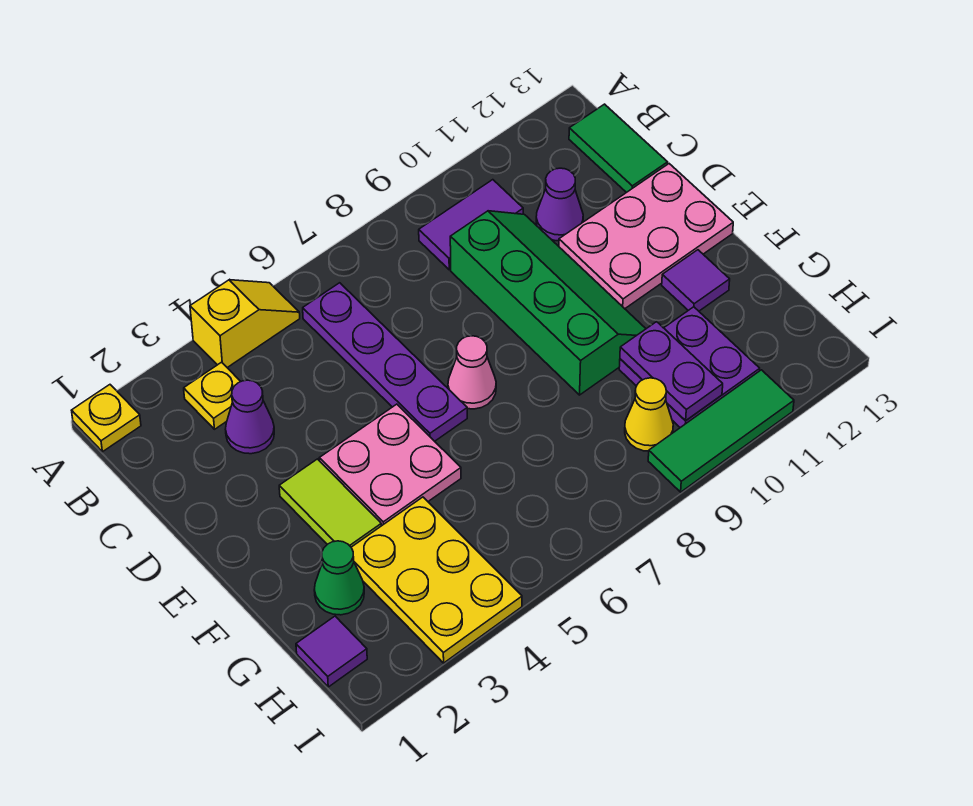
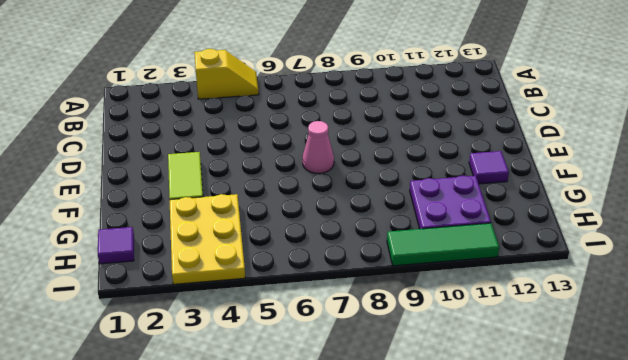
none -> yellow plate A1 level 1
none -> yellow plate B3 level 1
none -> purple plate B6:E6 level 1

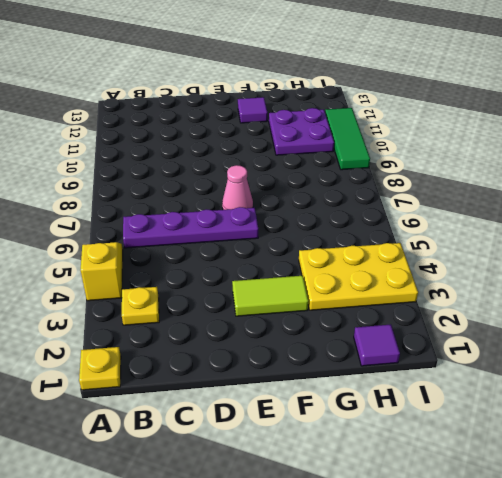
none -> purple tile B9:B10 level 1
none -> green tile B13:C13 level 1
none -> purple cone C3 level 1

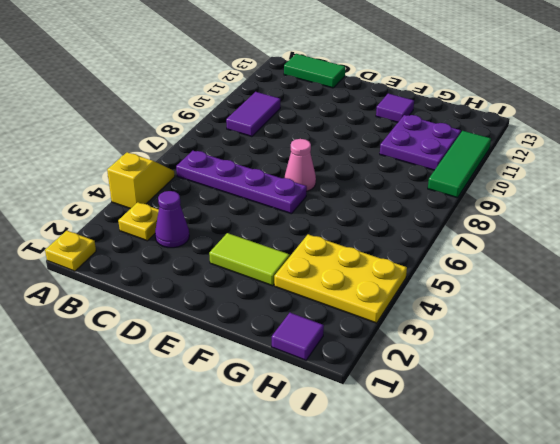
none -> green slope C9:F10 level 1 top 9
none -> purple cone C11 level 1
none -> pink plate D11:E13 level 1

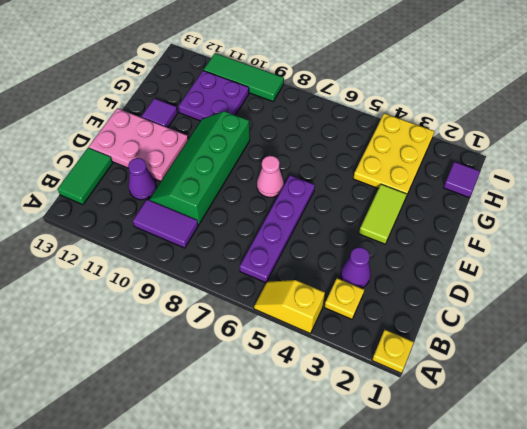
none -> pink plate E4:F5 level 1
none -> green cone G2 level 1
none -> yellow cone H9 level 1

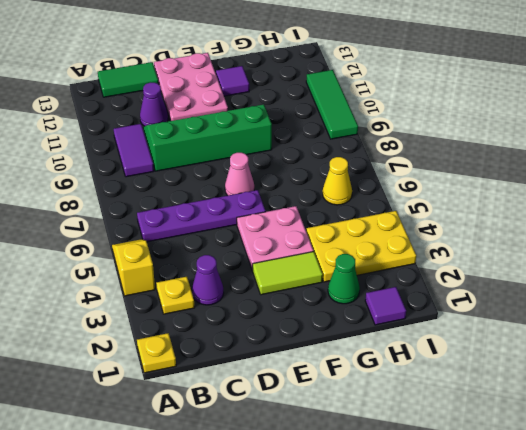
yellow cone H6 level 1 -> yellow cone H9 level 1
none -> purple plate G10:H11 level 1
none -> purple plate G10:H10 level 2

